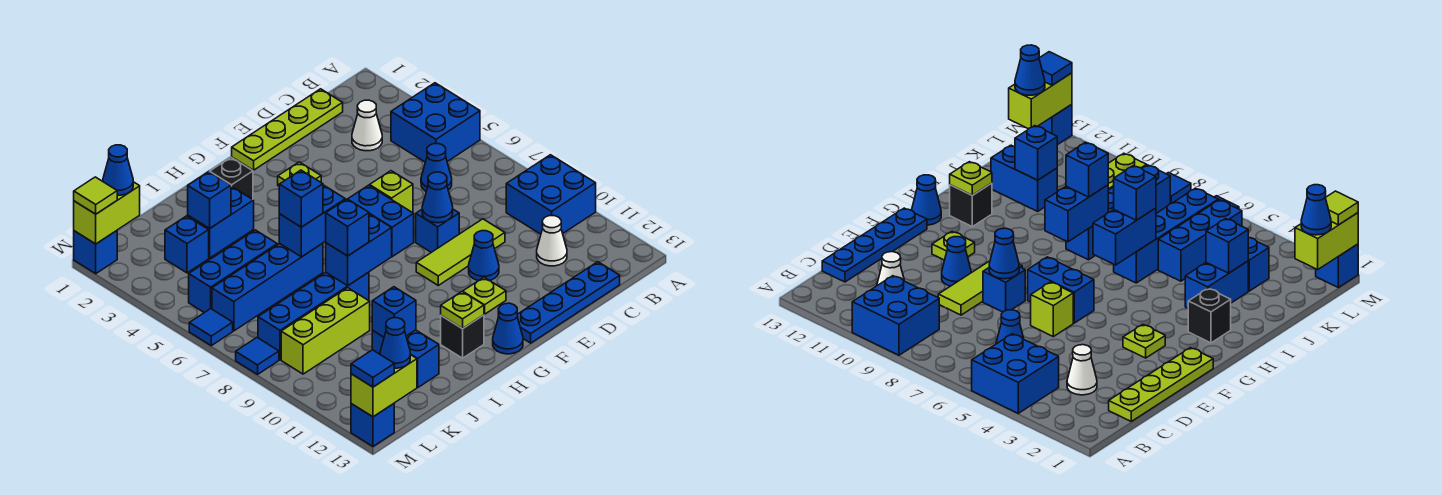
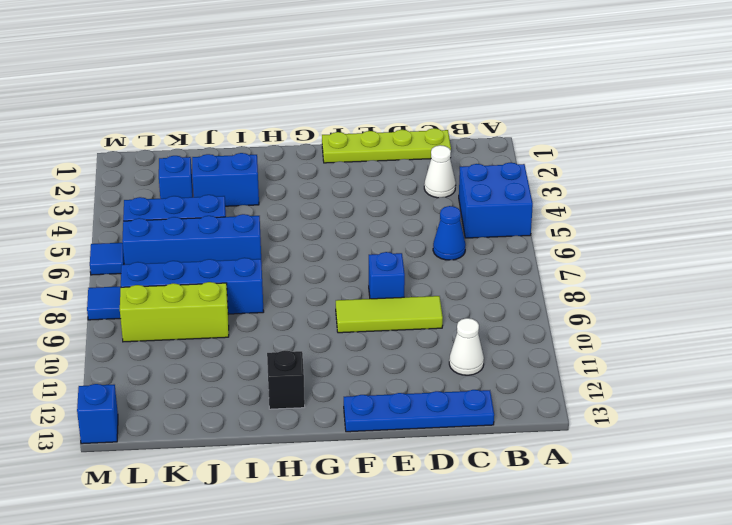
none -> blue brick A9:B10 level 1
none -> lime brick E6 level 1
none -> blue cone E10 level 1
none -> lime plate F3 level 1

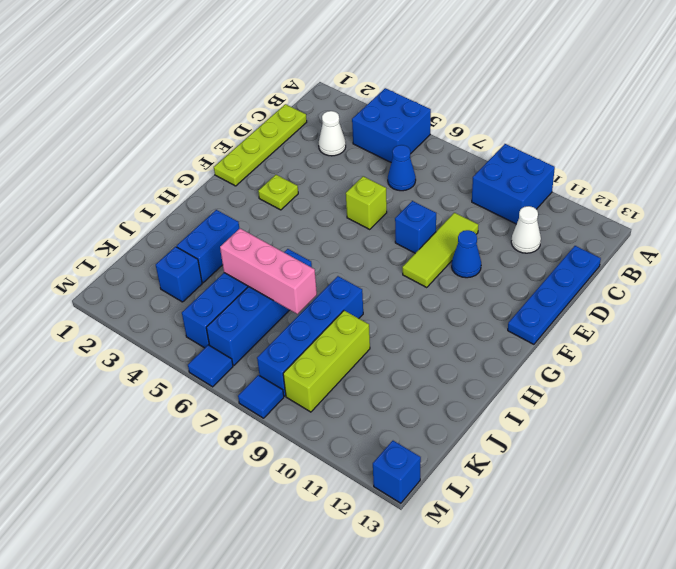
pink brick J5:J7 level 2 -> none
none -> blue brick F6:F7 level 1
none -> lime plate F11 level 1
none -> blue cone G13 level 1
none -> black brick H2 level 1

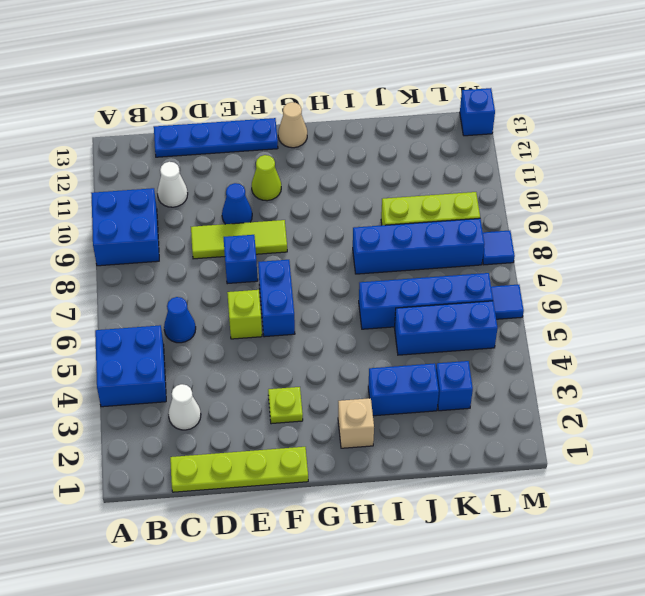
lime cone F11 level 1 -> lime plate F11 level 1
tan cone G13 level 1 -> blue cone G13 level 1
tan brick H2 level 1 -> black brick H2 level 1
none -> black brick H12 level 1
none -> blue brick J11:J12 level 1
none -> blue brick M1 level 1
none -> blue cone E8 level 2

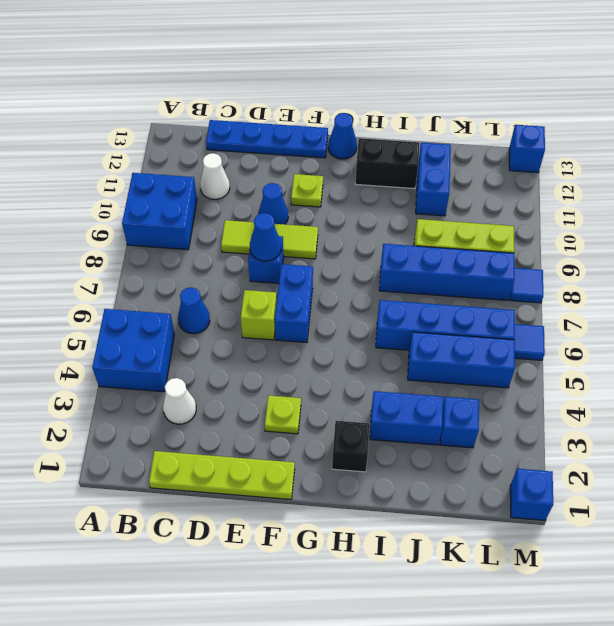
black brick H12:I12 level 1 -> black brick H12 level 1
none -> blue brick H6:I6 level 2
none -> blue brick H8:I8 level 2
none -> lime plate H12 level 2
none -> blue brick J3 level 2

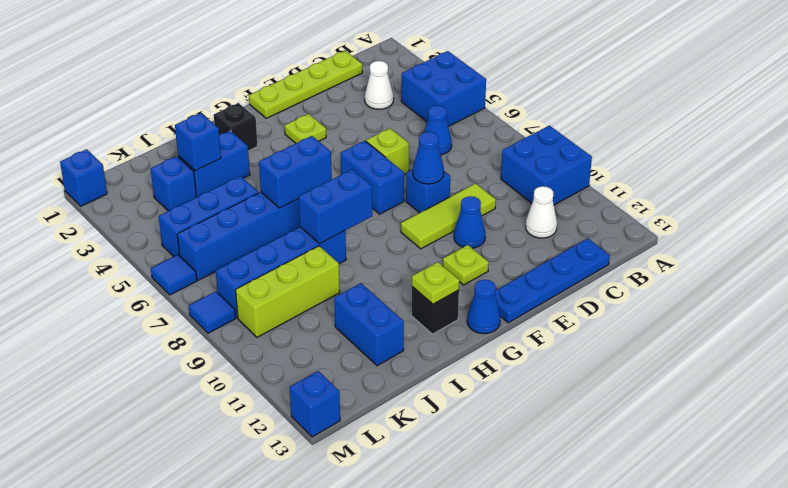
none -> blue brick J11 level 2
none -> lime brick L1:M1 level 2
none -> lime brick L13:M13 level 2
none -> blue brick I6 level 3

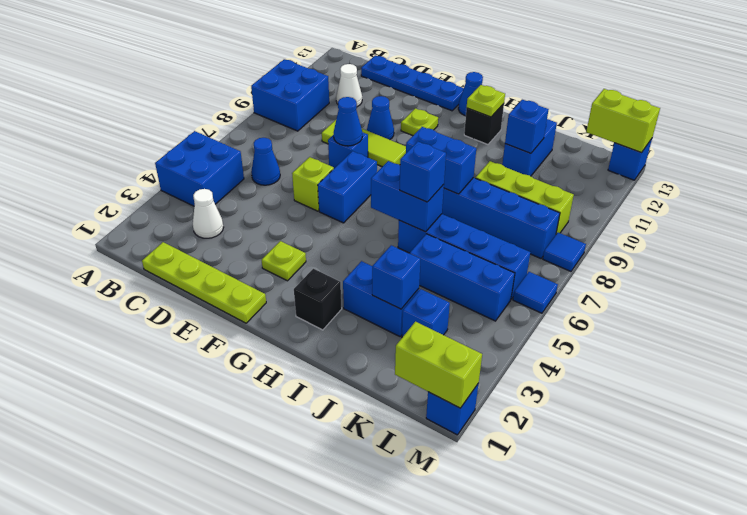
none -> blue brick I8 level 3
none -> blue cone L1 level 3
none -> blue cone L13 level 3
none -> lime tile M1 level 3

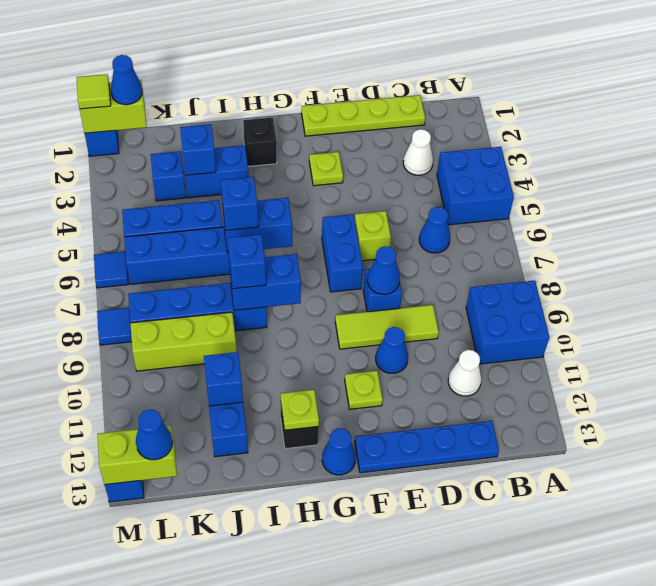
none -> blue tile M13 level 3

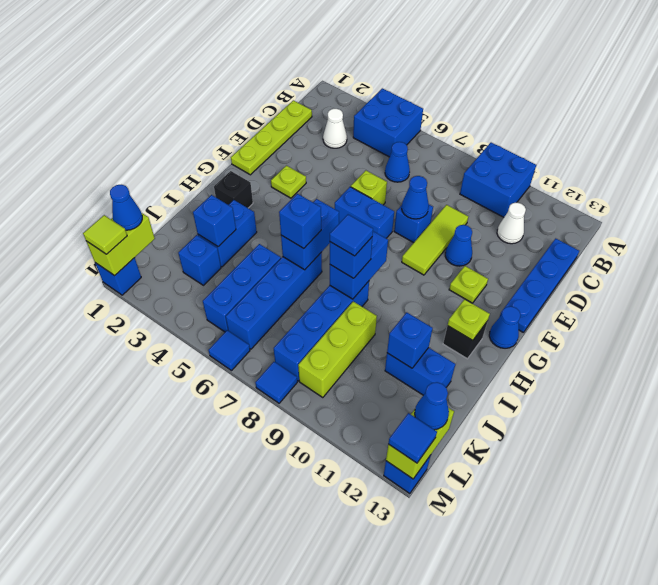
blue tile I8 level 4 -> none

